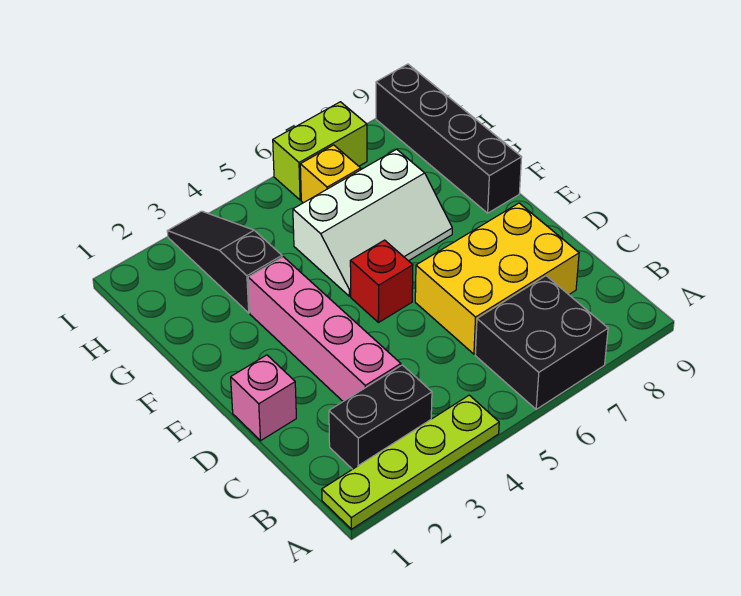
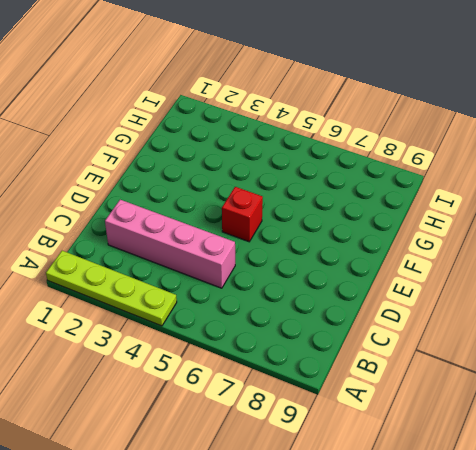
pink brick C2:C5 level 1 -> pink brick C3:F3 level 1
none -> black brick A6:B7 level 1
none -> black brick B2:B3 level 1
none -> yellow brick C6:D8 level 1

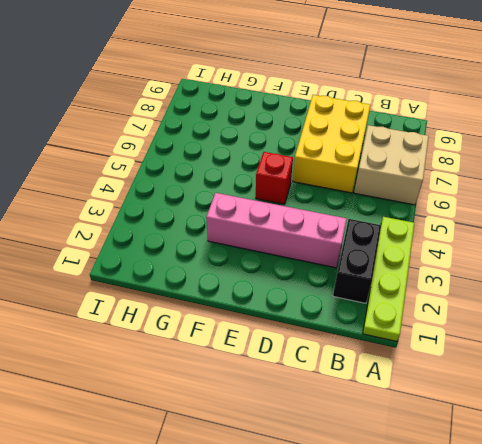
tan brick A6:B7 level 1 -> black brick A6:B7 level 1
none -> pink brick D1 level 1
none -> white slope F5:G7 level 1 top G
none -> black brick F9:I9 level 1

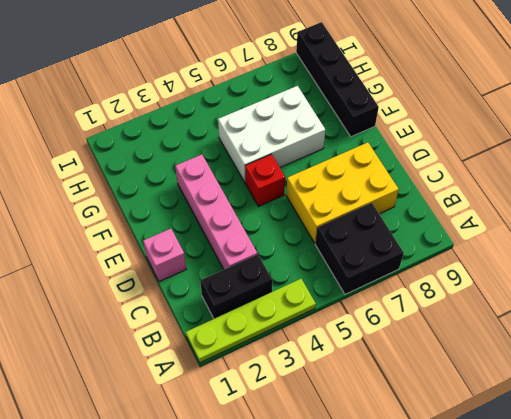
white brick F5:G7 level 1 -> white slope F5:G7 level 1 top G
none -> black slope G3:I3 level 1 top G
none -> yellow brick H6 level 1
none -> lime brick I6:I7 level 1

